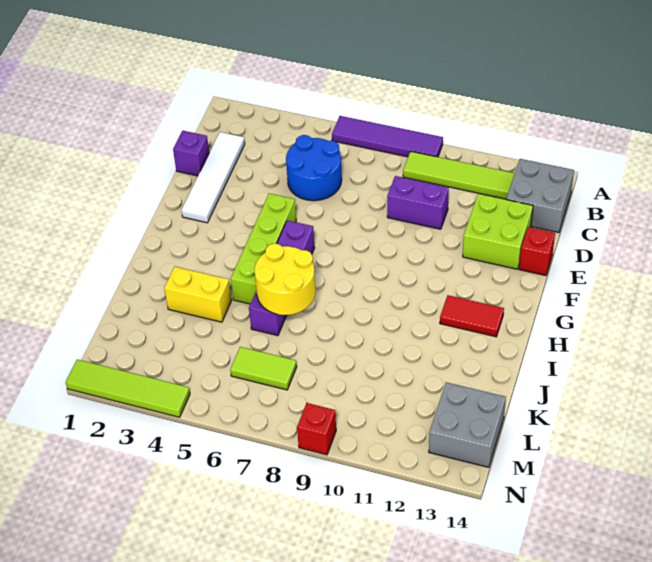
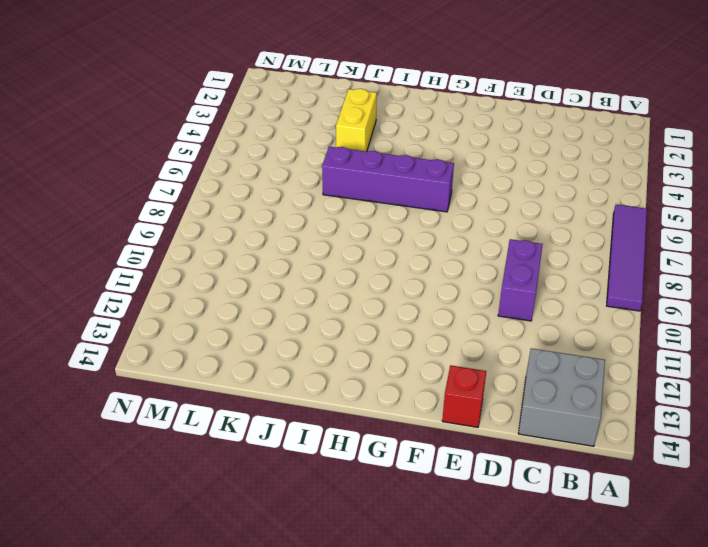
none -> lime tile B9:B12 level 1
none -> white tile C2:F2 level 1
none -> blue round brick C5:D6 level 1

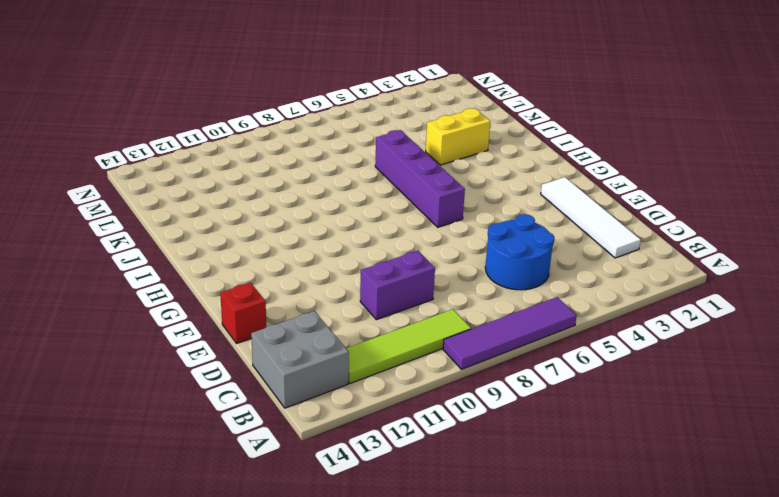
none -> purple brick D1 level 1
none -> lime brick D12:E13 level 1
none -> lime brick F5:I5 level 1

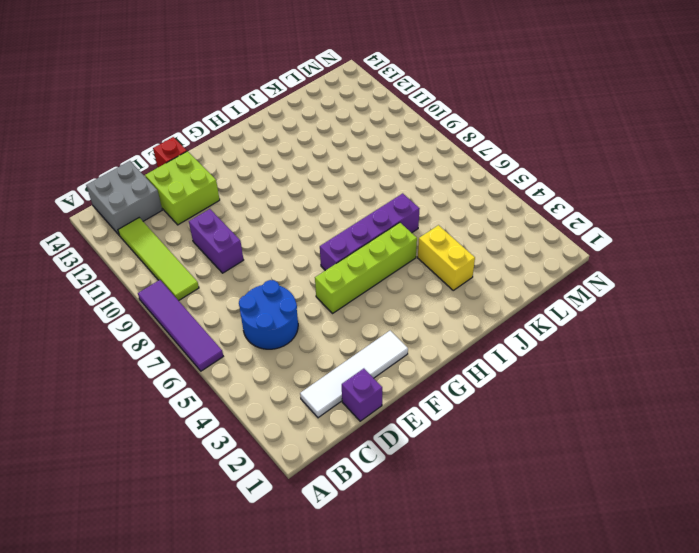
none -> red tile H12:H13 level 1
none -> lime tile L6:L7 level 1
none -> grey brick L13:M14 level 1

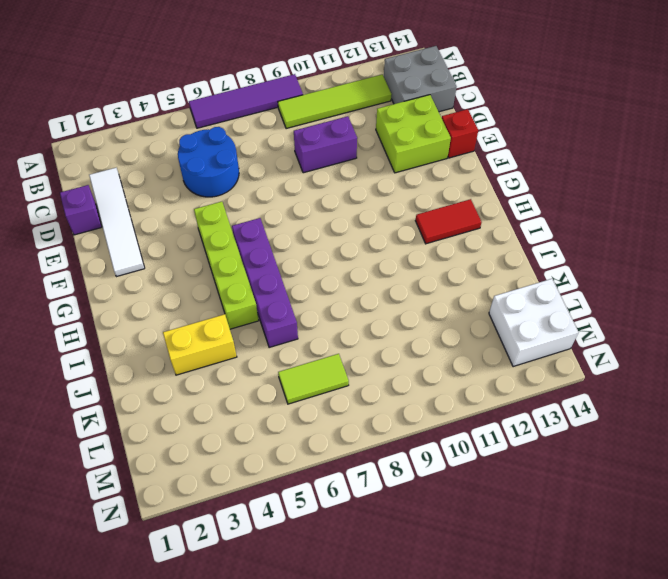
white brick L13:M14 level 1 -> grey brick L13:M14 level 1
none -> lime tile N1:N4 level 1
none -> red brick N9 level 1
none -> yellow round brick I6:J7 level 2

